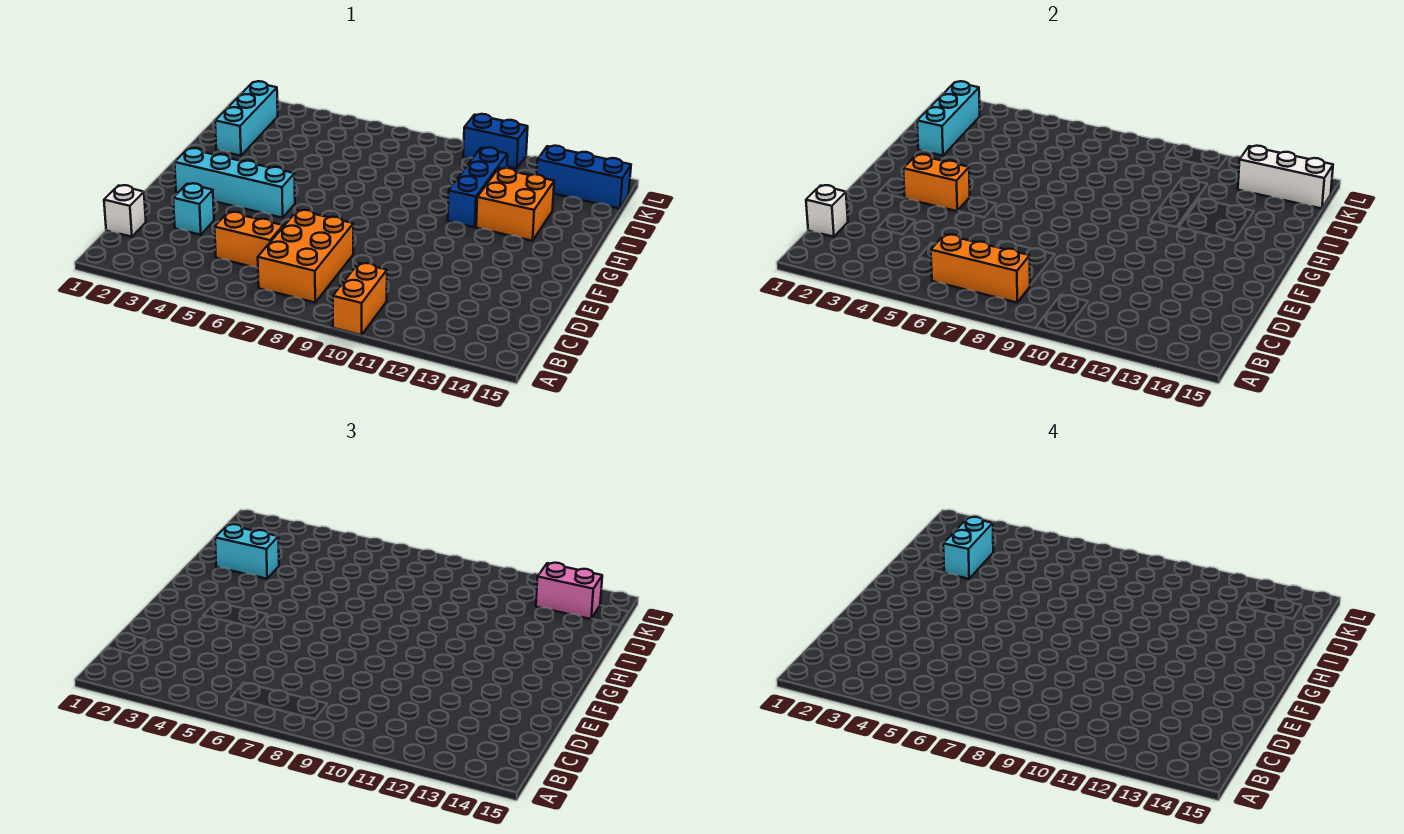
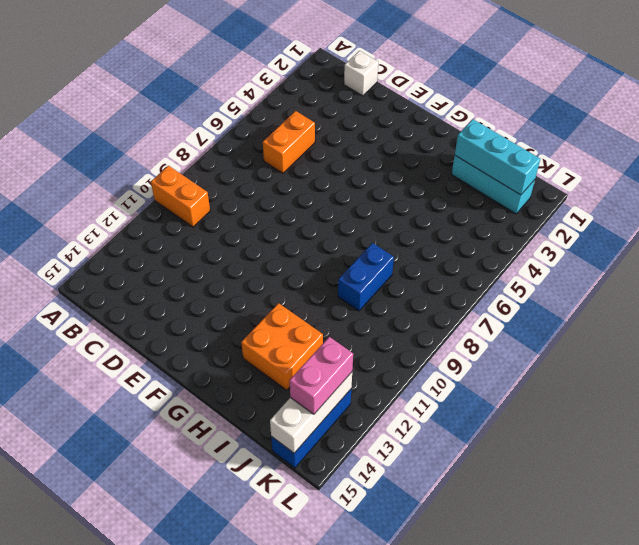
blue brick I8:I9 level 1 -> blue brick L10:L11 level 1
none -> orange brick B7:D8 level 1
none -> cyan brick D3 level 1
none -> cyan brick F2:F5 level 1

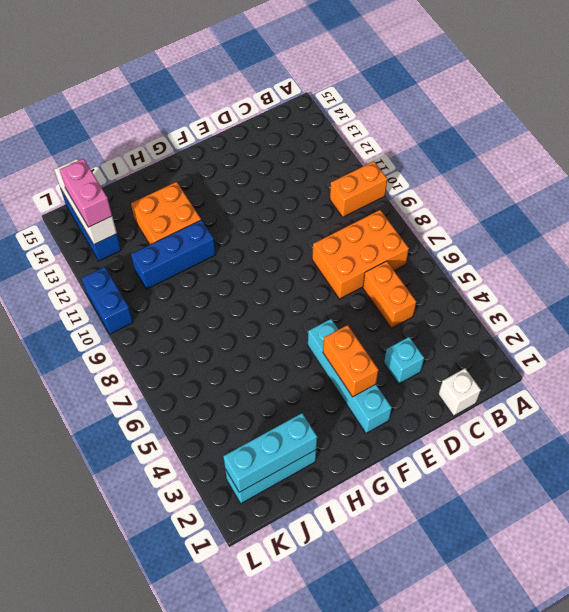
none -> orange brick B6:B8 level 2
none -> white brick C1 level 2
none -> cyan brick I2:I3 level 3

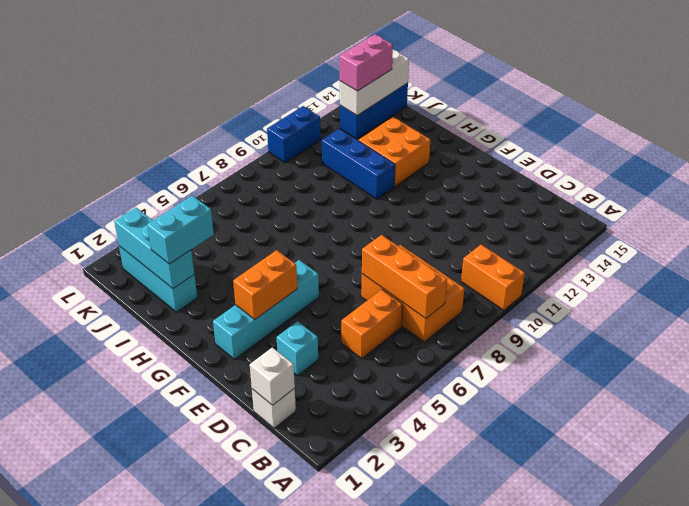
orange brick B7:D7 level 2 -> orange brick B6:B8 level 2
none -> cyan brick I3:J3 level 4

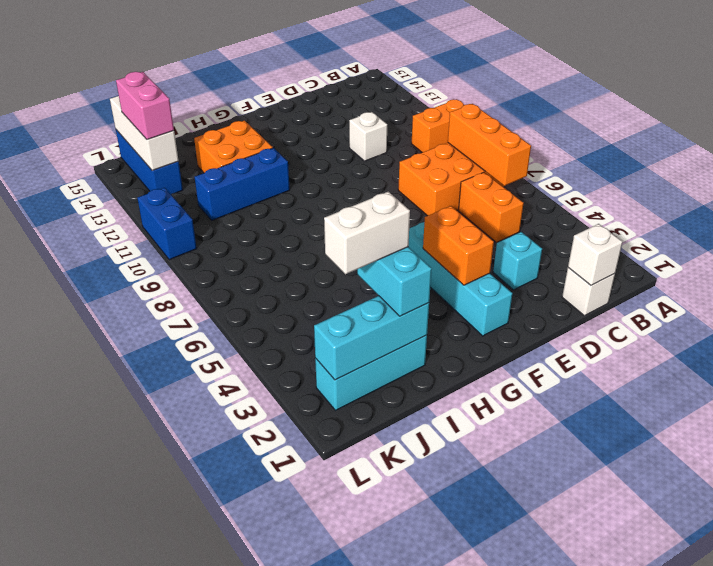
white brick D11 level 1 -> none
white brick I3:J3 level 4 -> cyan brick I3:J3 level 4

